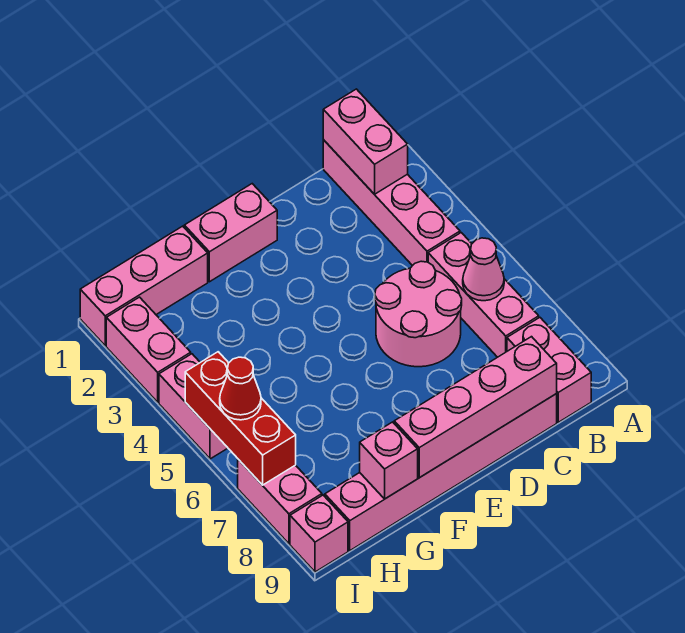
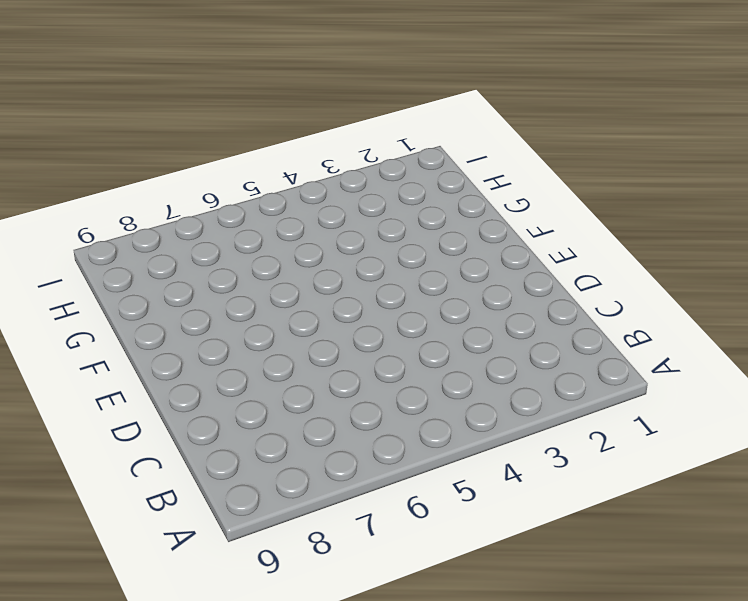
none -> pink brick B1:B4 level 1
none -> pink brick B5:B7 level 1
none -> pink brick B8:B9 level 1

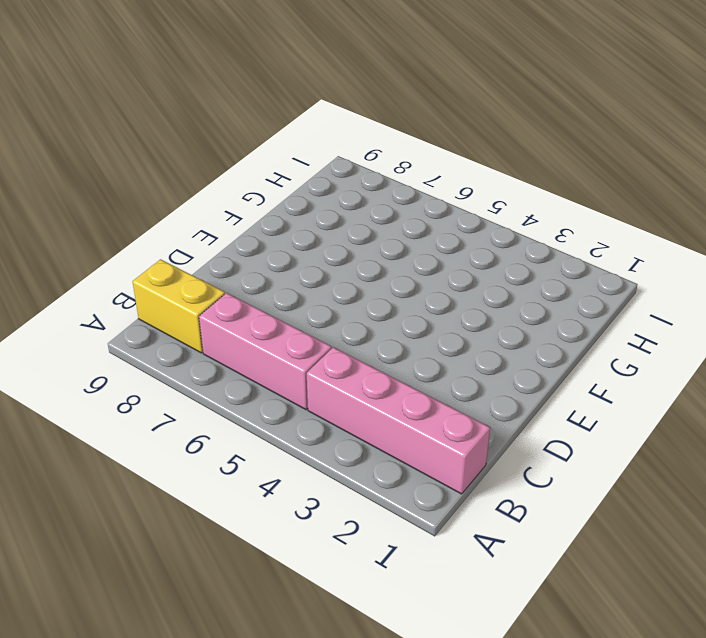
yellow brick B8:B9 level 1 -> pink brick B8:B9 level 1
none -> pink round brick C5:D6 level 1
none -> pink brick C9:H9 level 1
none -> pink brick E1:F1 level 1

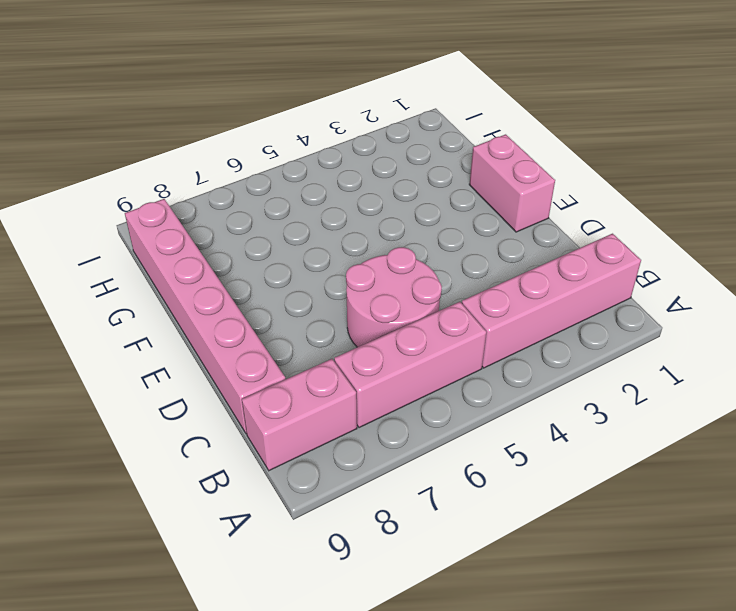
none -> pink brick G1:I1 level 1
none -> pink brick I2:I3 level 1
none -> pink brick I4:I5 level 1

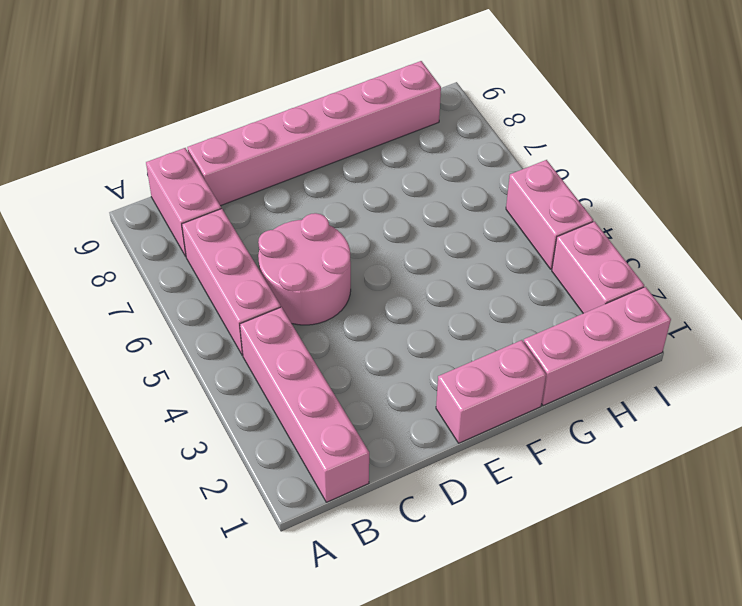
none -> pink brick I7:I8 level 1
none -> pink brick I9 level 1
none -> pink brick B1:B2 level 2

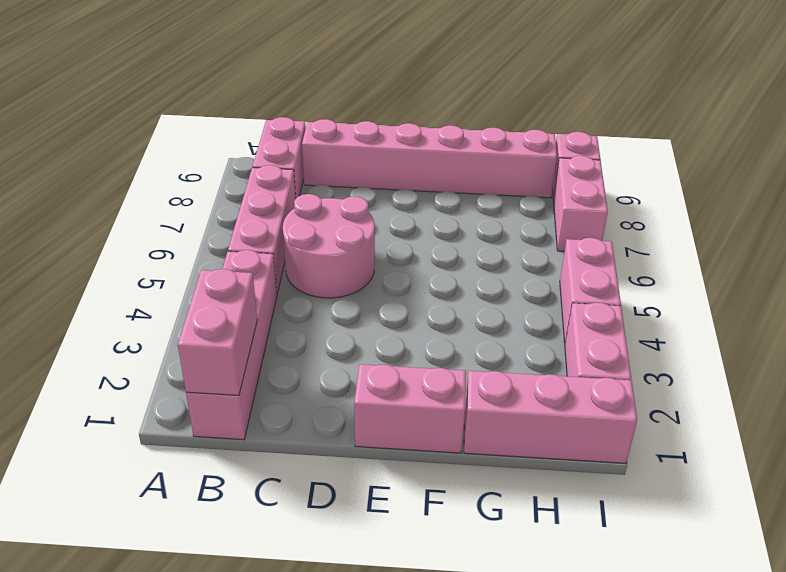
none -> pink cone B6 level 2
none -> pink brick C9:F9 level 2
none -> pink brick G9 level 2

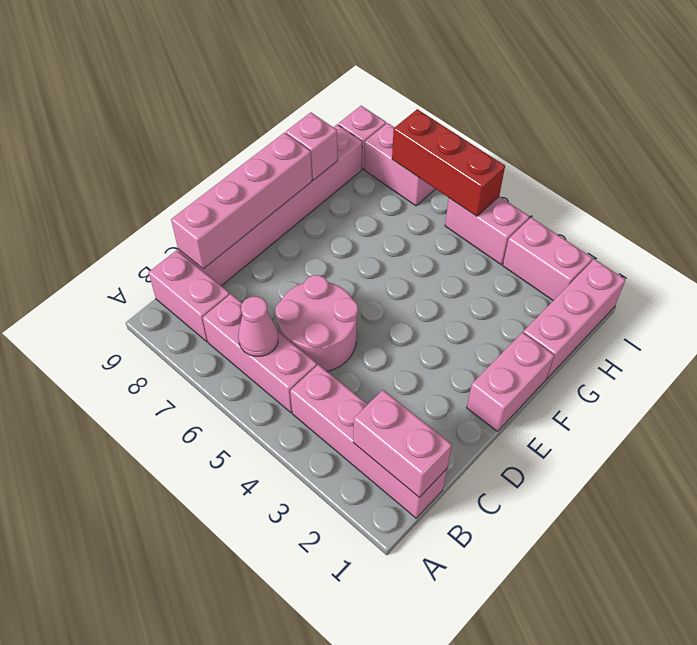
none -> red cone I6 level 3

